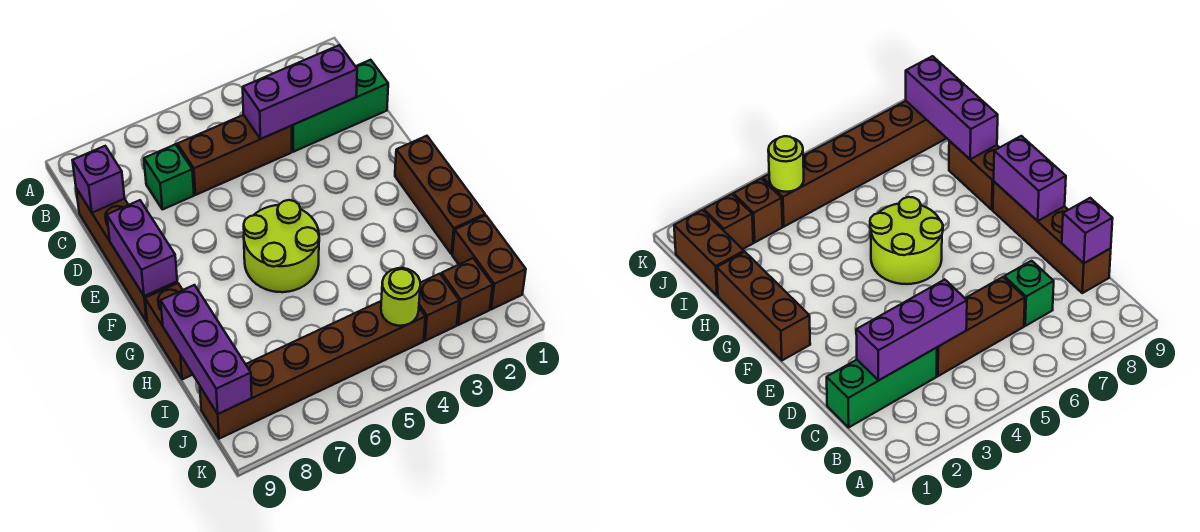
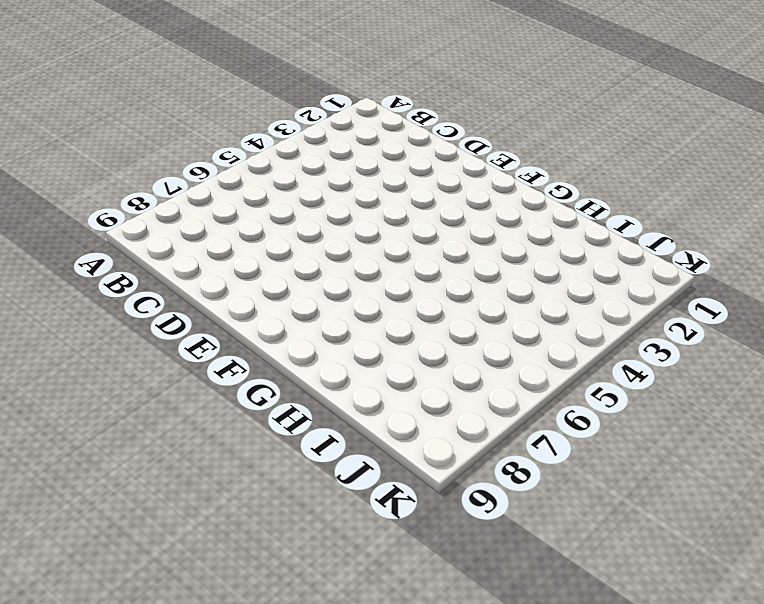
none -> green brick C1:C3 level 1
none -> brown brick C4:C6 level 1
none -> green brick C7 level 1

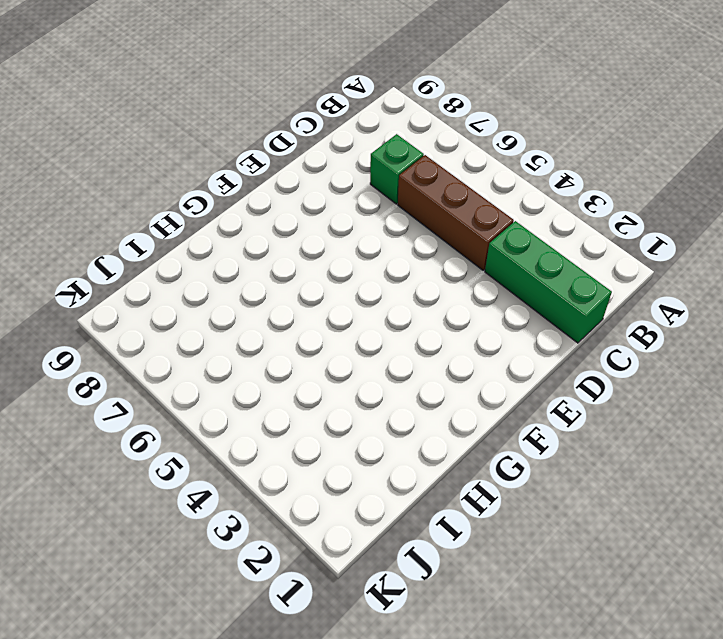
none -> brown brick C9:F9 level 1
none -> brown brick F1:H1 level 1
none -> lime round brick F5:G6 level 1

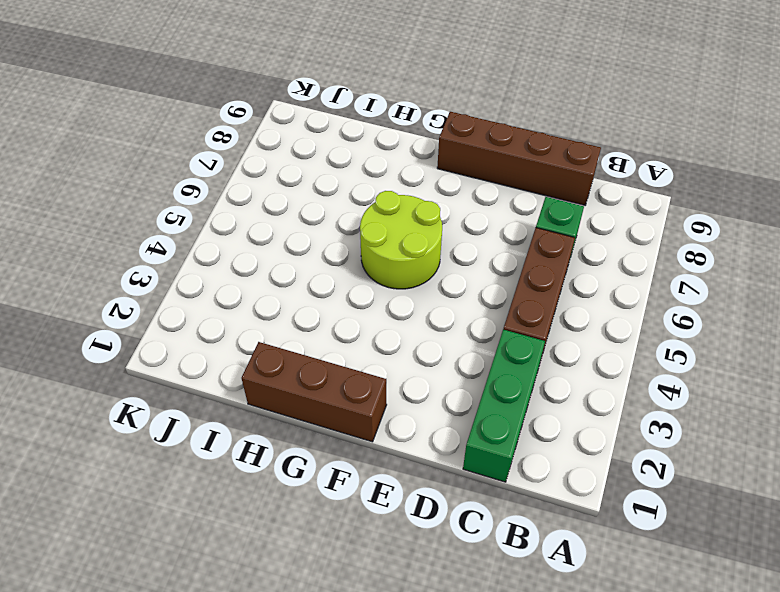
none -> brown brick G9:H9 level 1
none -> brown brick I1:J1 level 1
none -> brown brick J2 level 1

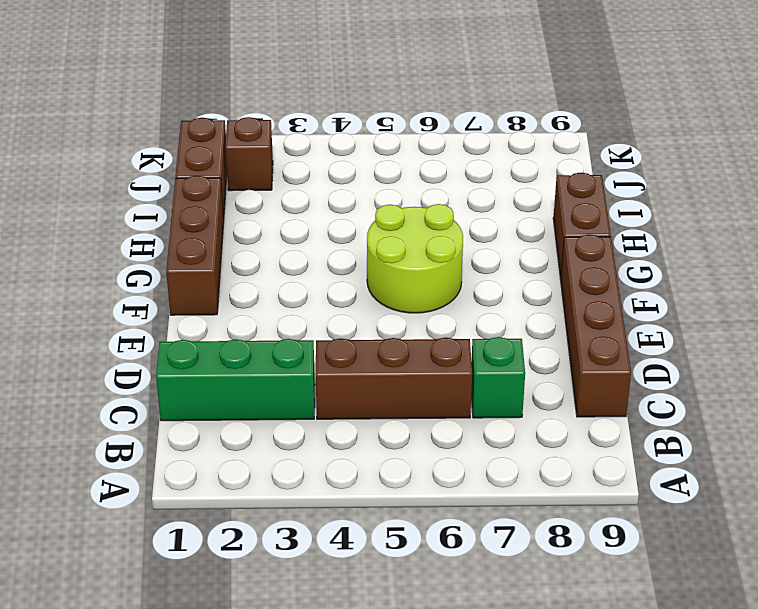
none -> brown brick J3 level 1
none -> brown brick J4:J9 level 1
none -> purple brick C2:C4 level 2

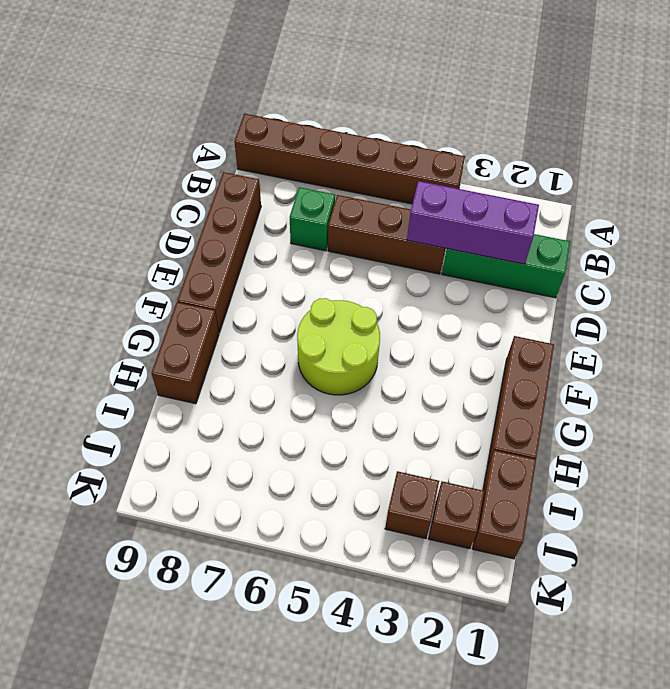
brown brick A4:A9 level 1 -> brown brick J4:J9 level 1
none -> purple brick C9 level 2
none -> purple brick E9:F9 level 2
none -> purple brick H9:J9 level 2

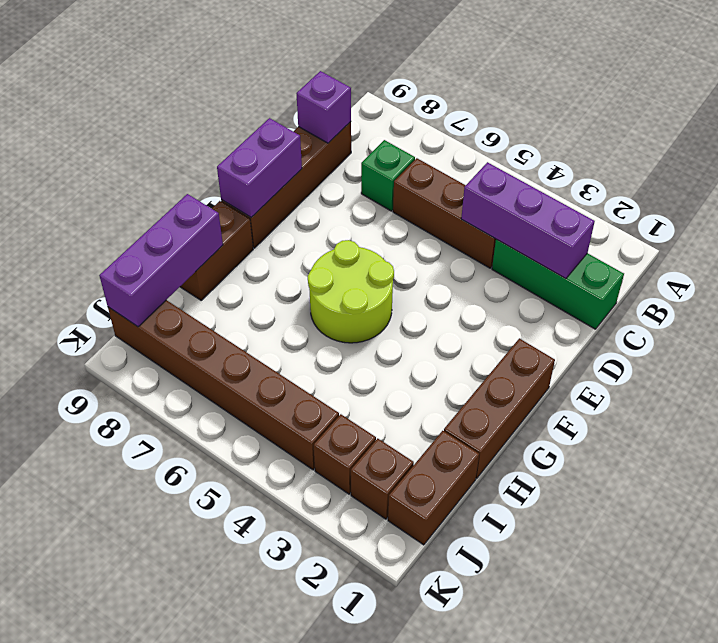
none -> lime round brick J4 level 2

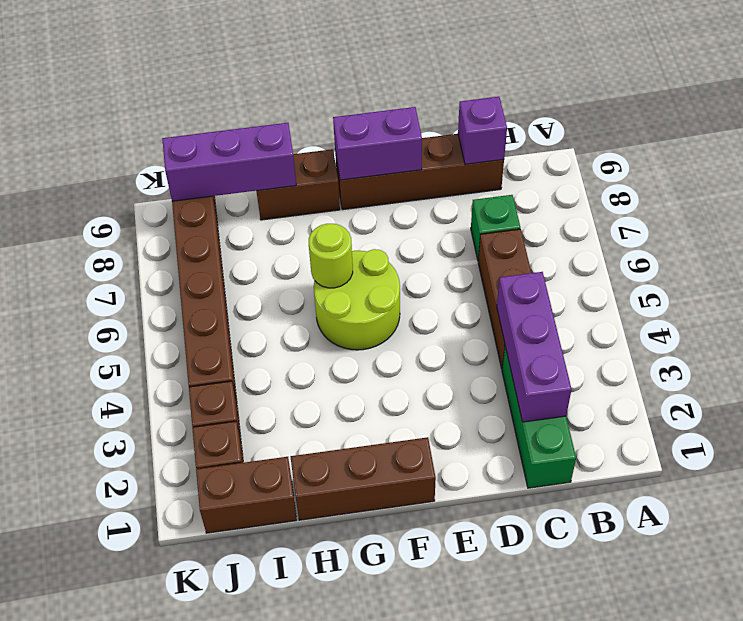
lime round brick G6 level 2 -> lime round brick J4 level 2

